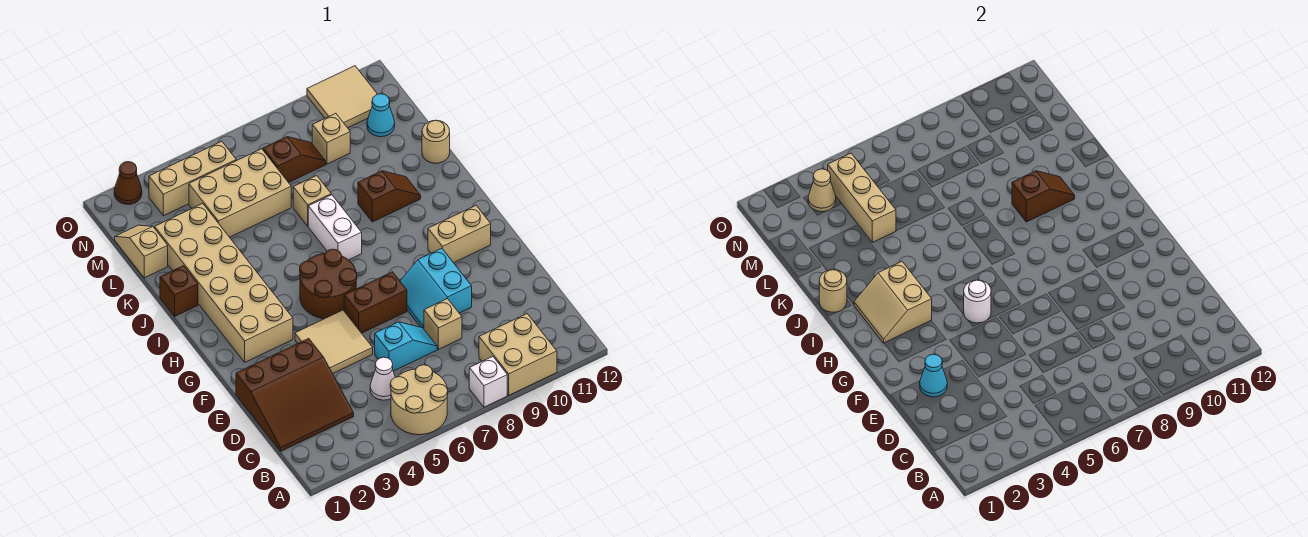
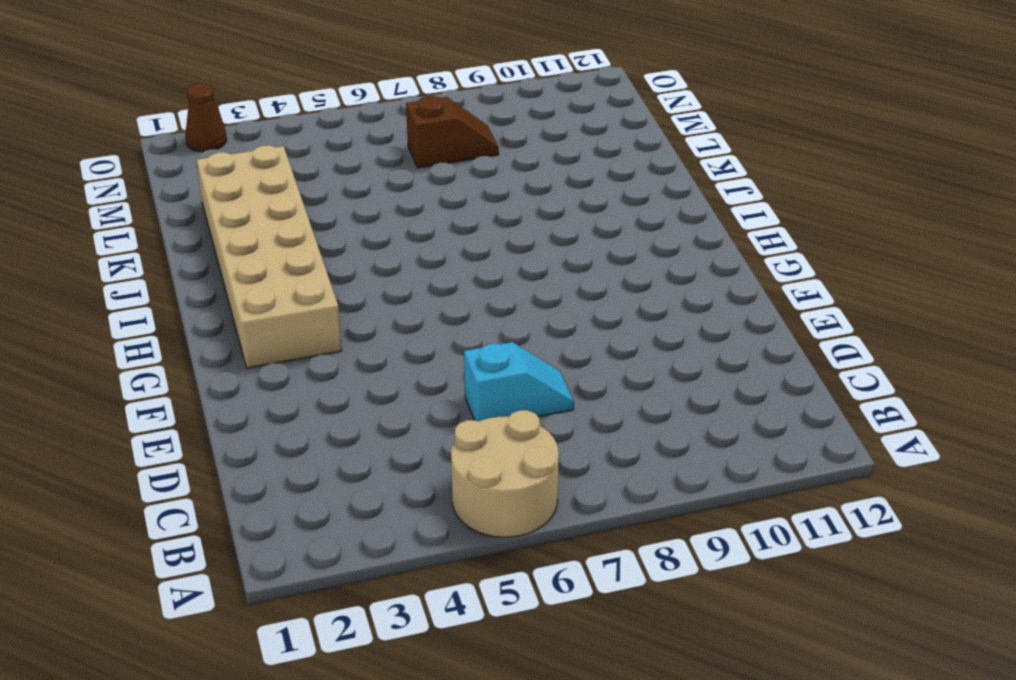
none -> white brick A8 level 1
none -> tan brick A9:B10 level 1
none -> brown slope C1:E3 level 1 top E
none -> white cone C5 level 1

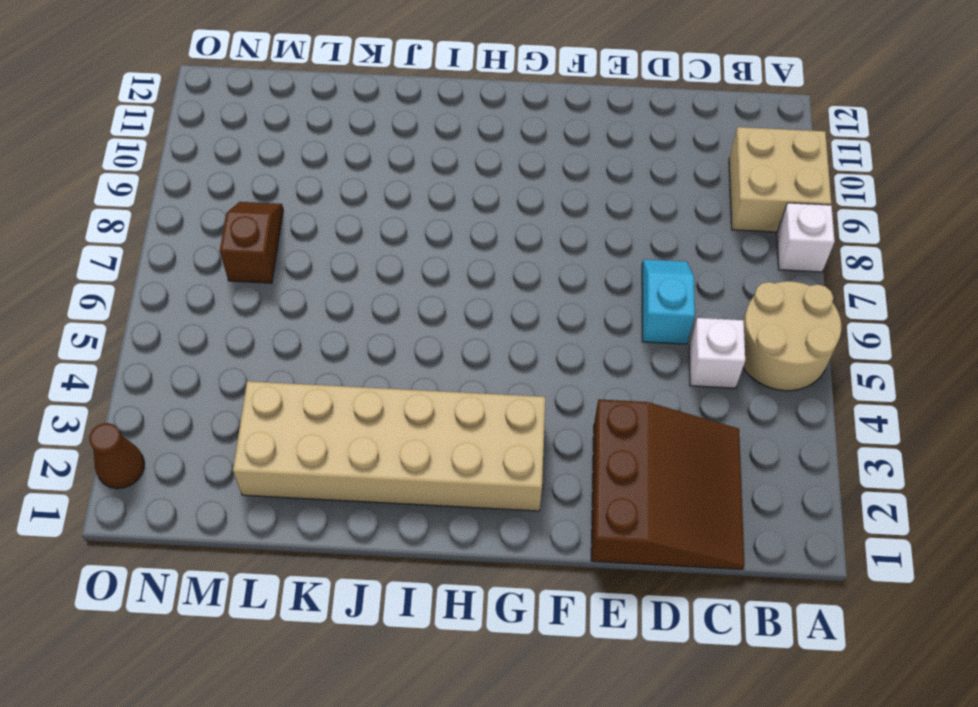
white brick C5 level 1 -> white cone C5 level 1
none -> tan brick D8 level 1
none -> tan tile E4:F5 level 1
none -> cyan slope E8:F9 level 1 top 9
none -> brown brick F6:F7 level 1

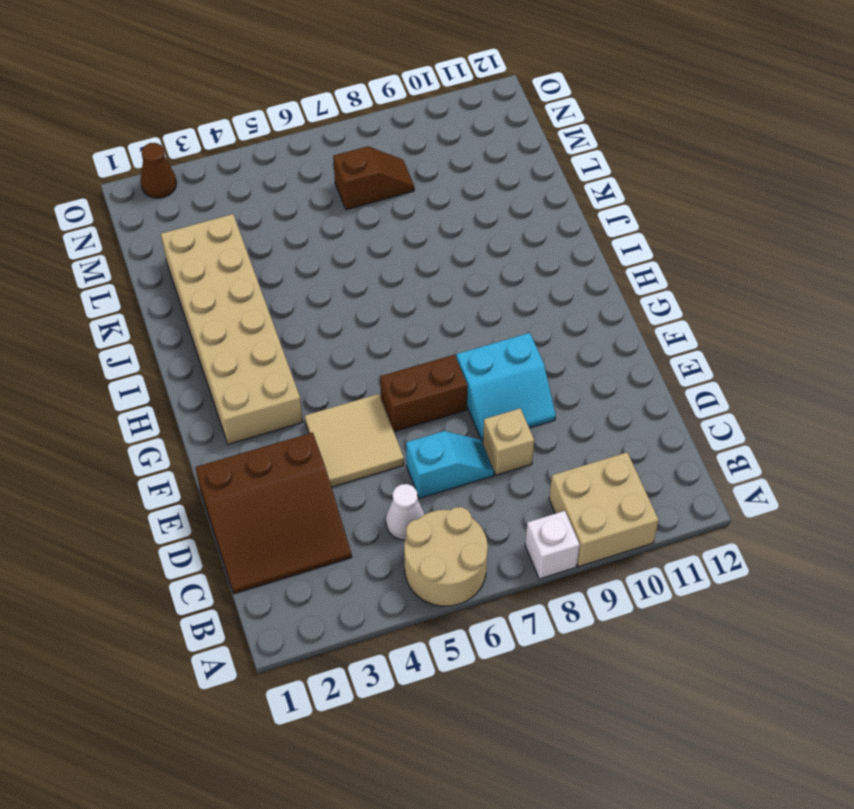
cyan slope E8:F9 level 1 top F -> cyan slope E8:F9 level 1 top 9
none -> brown round brick G5:H6 level 1
none -> tan brick G10:G11 level 1
none -> white brick I7:J7 level 1
none -> brown brick J1 level 1

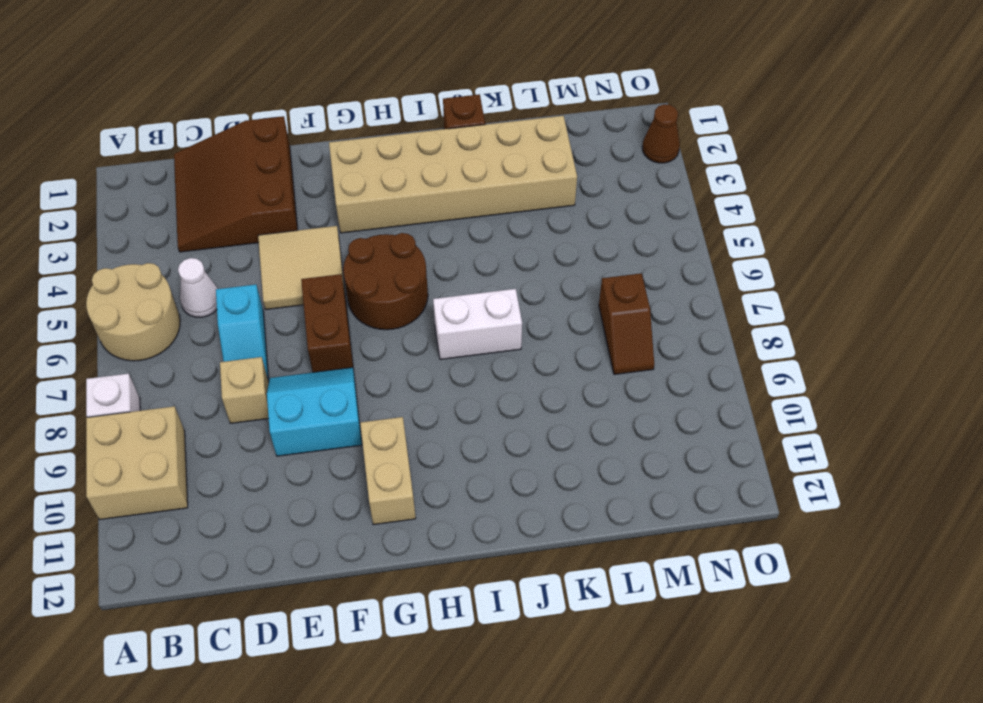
none -> brown slope J9:J10 level 1 top 9
none -> tan brick K7 level 1
none -> tan round brick K12 level 1
none -> tan slope L1:M1 level 1 top L

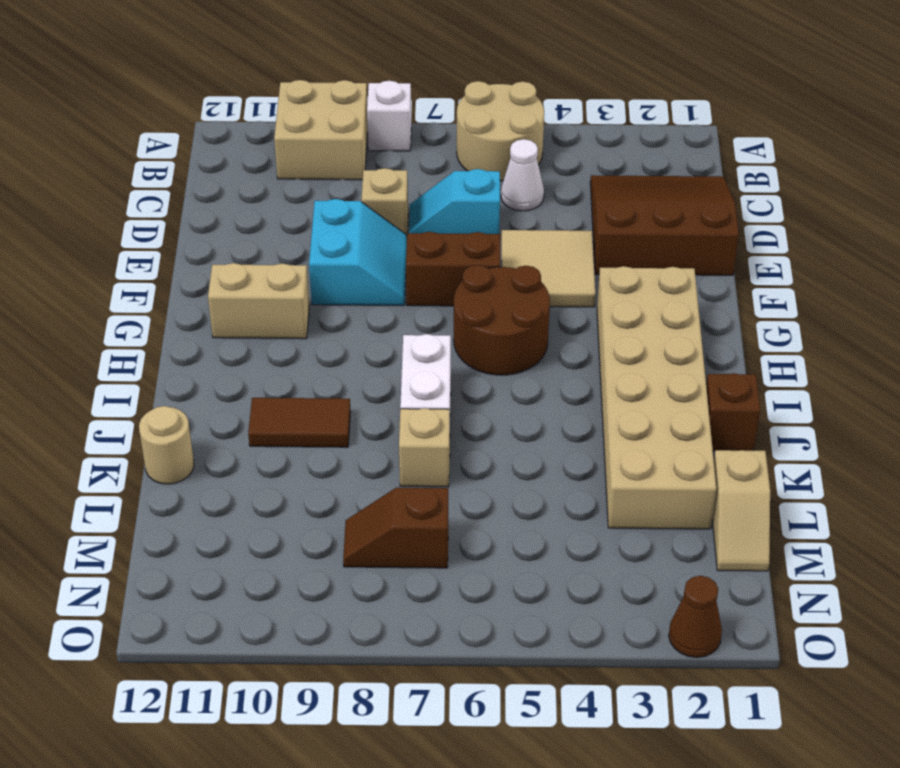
brown tile J9:J10 level 1 -> brown slope J9:J10 level 1 top 9
none -> tan brick L4:M6 level 1
none -> tan brick M9 level 1
none -> cyan cone M11 level 1
none -> tan brick N3:N5 level 1

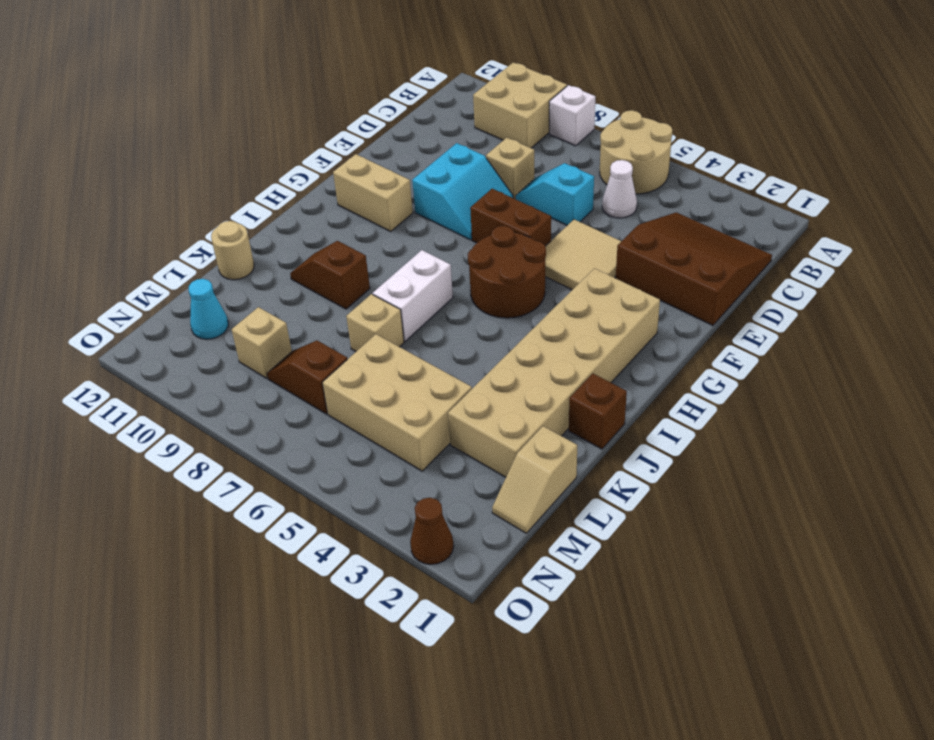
none -> tan brick N3:N5 level 1
none -> tan tile N10:O11 level 1
none -> cyan cone E2 level 2
none -> white round brick G5 level 2

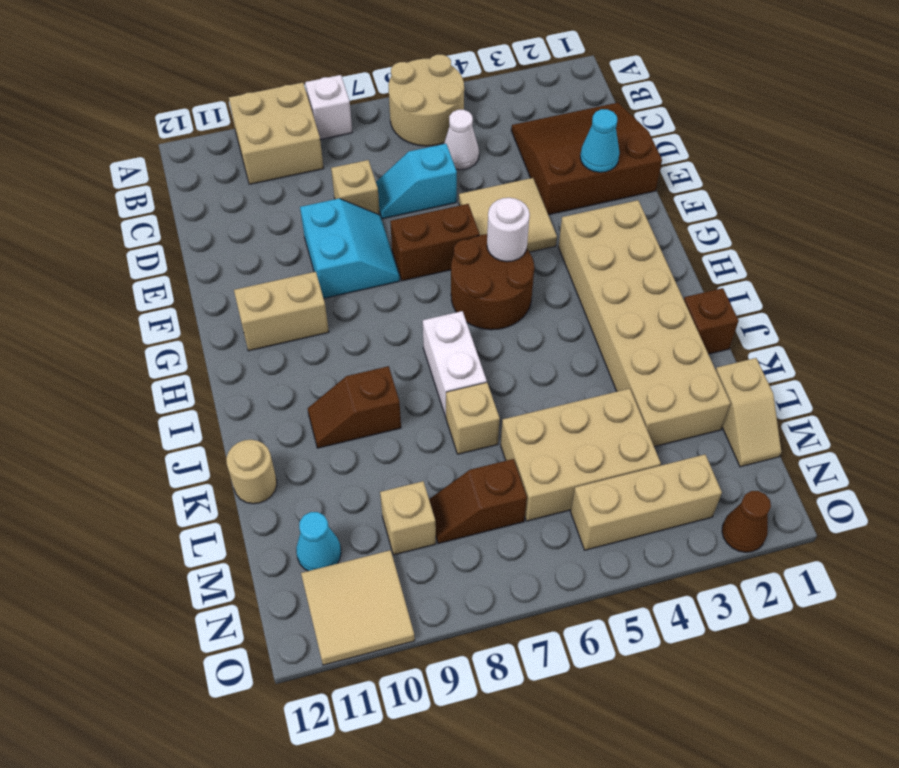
none -> tan slope H2:I3 level 2 top 3
none -> tan round brick J1 level 2
none -> brown slope J9:J10 level 2 top 9
none -> tan brick L4:N4 level 2

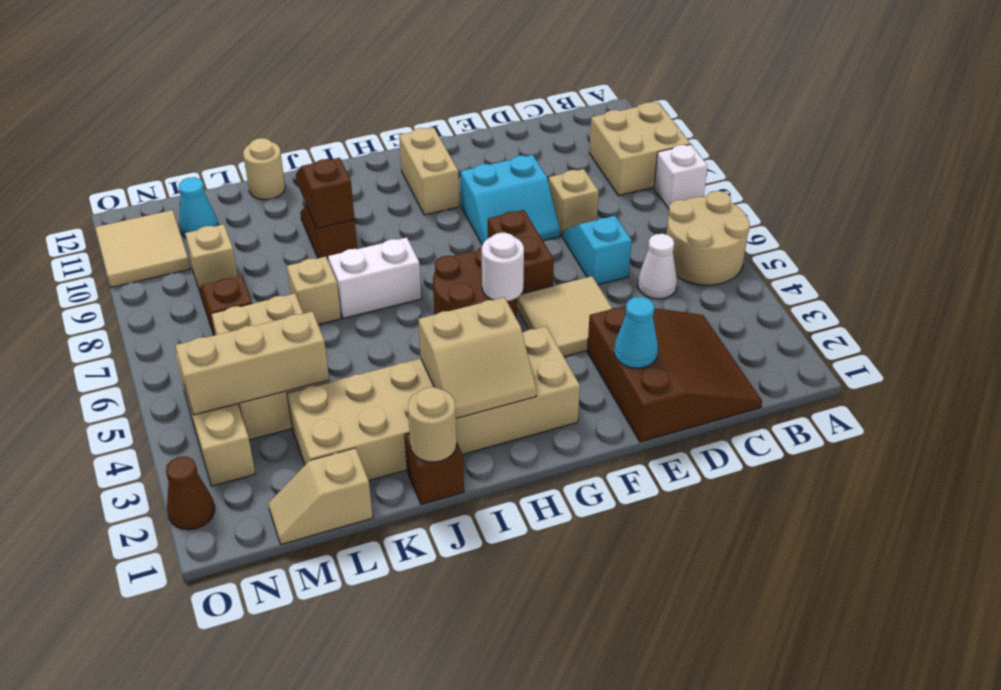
none -> tan cone N3 level 2

